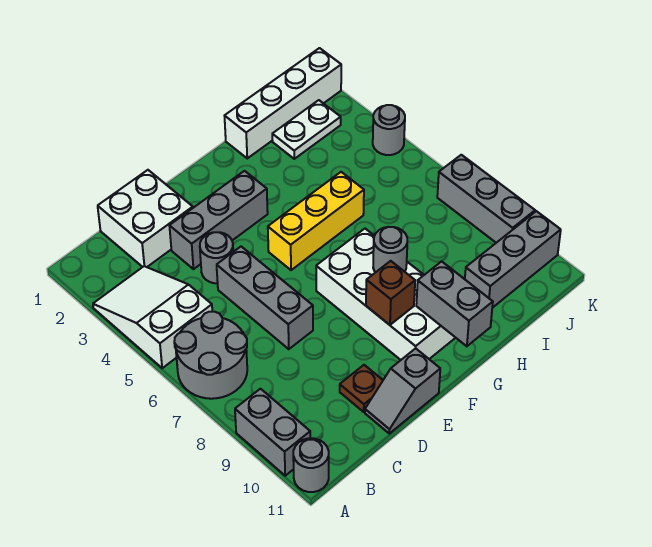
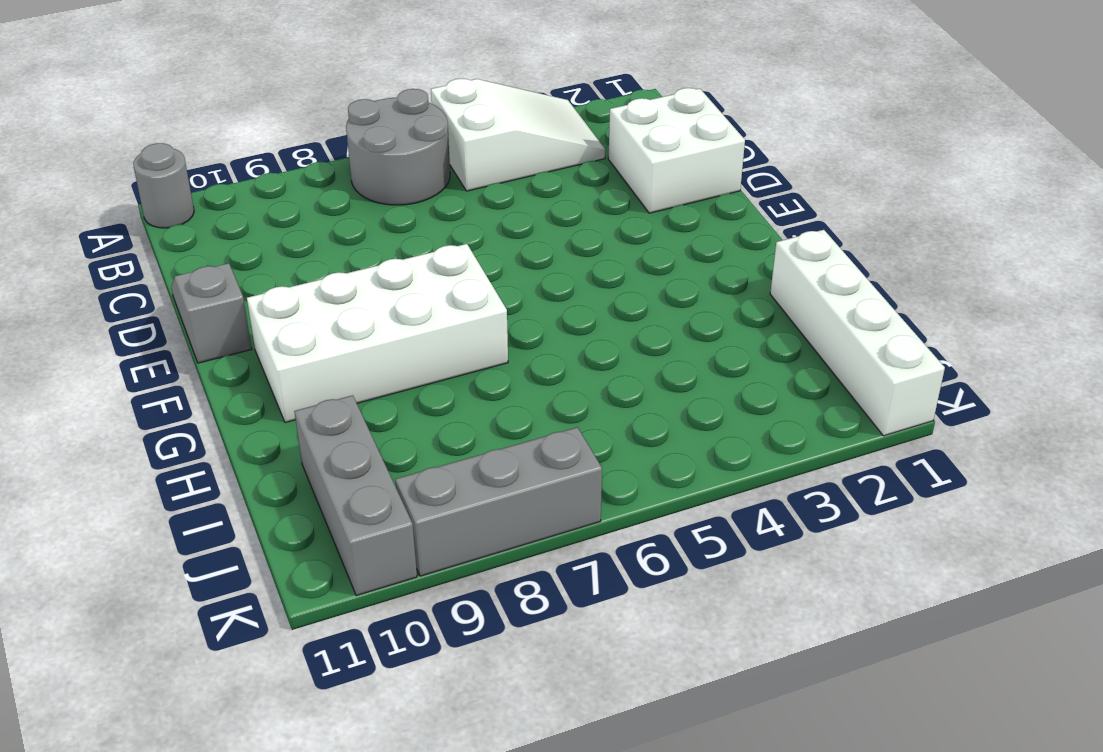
none -> grey brick A9:A10 level 1
none -> grey brick D3:F3 level 1
none -> grey round brick D4 level 1

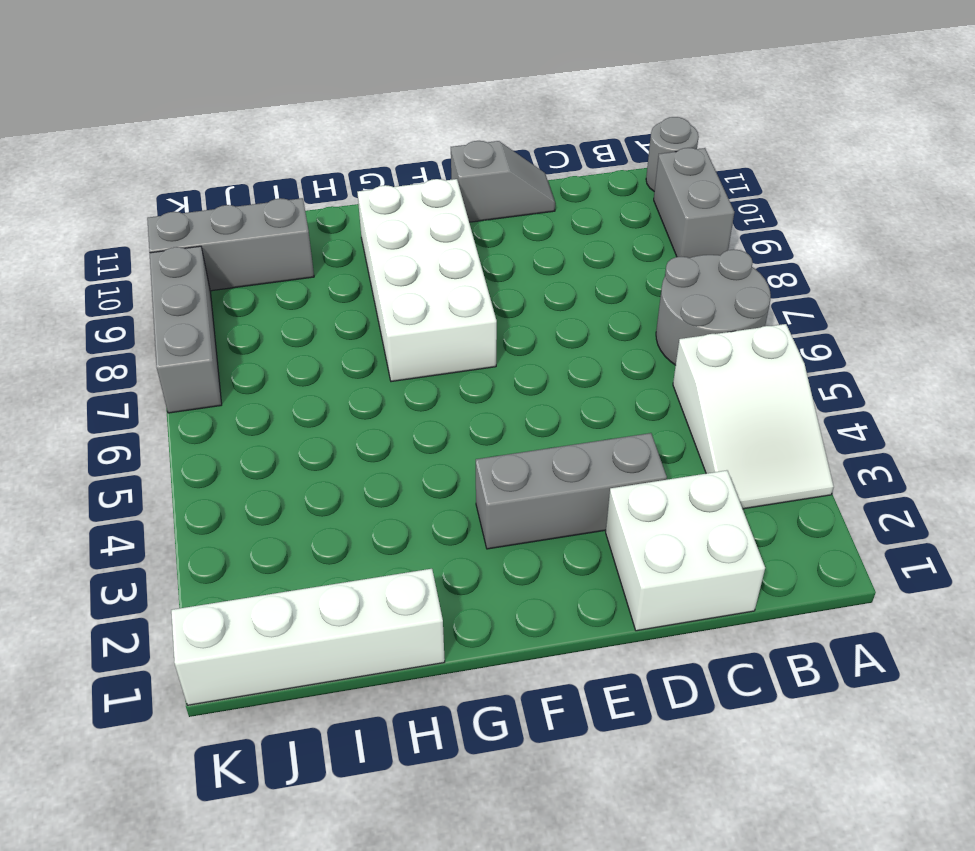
none -> grey round brick D4 level 1
none -> grey brick D5:D7 level 1
none -> brown plate D10 level 1

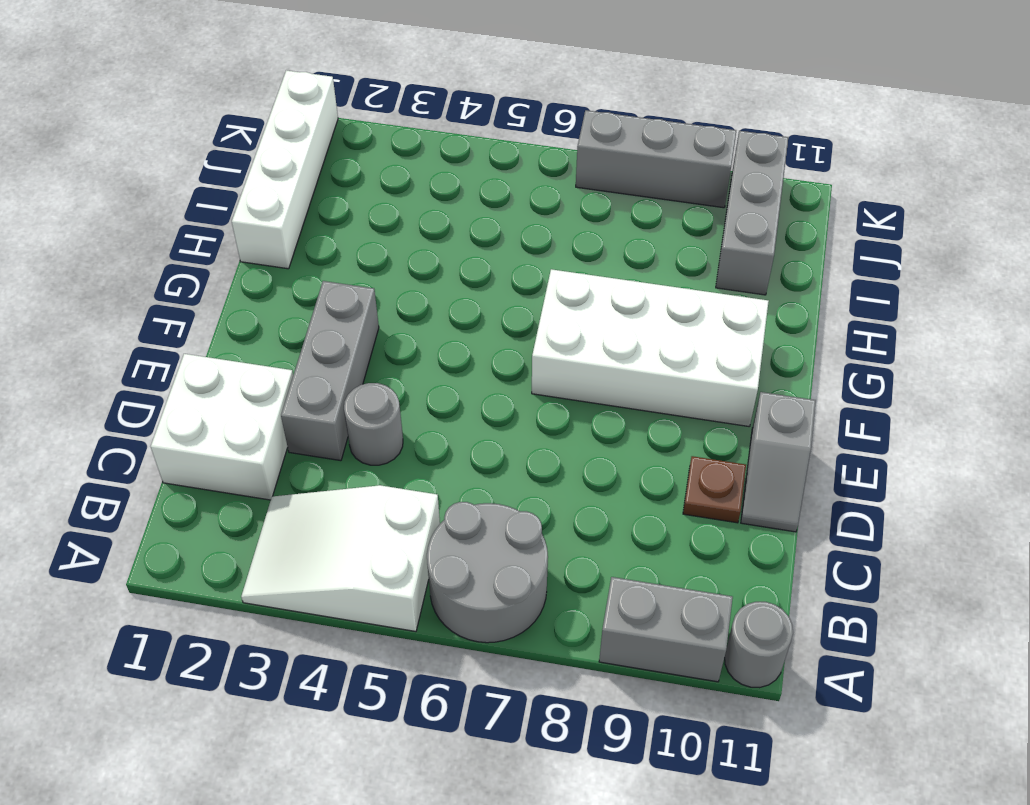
none -> grey brick D5:D7 level 1
none -> yellow brick F5:H5 level 1
none -> white plate I2:J2 level 1

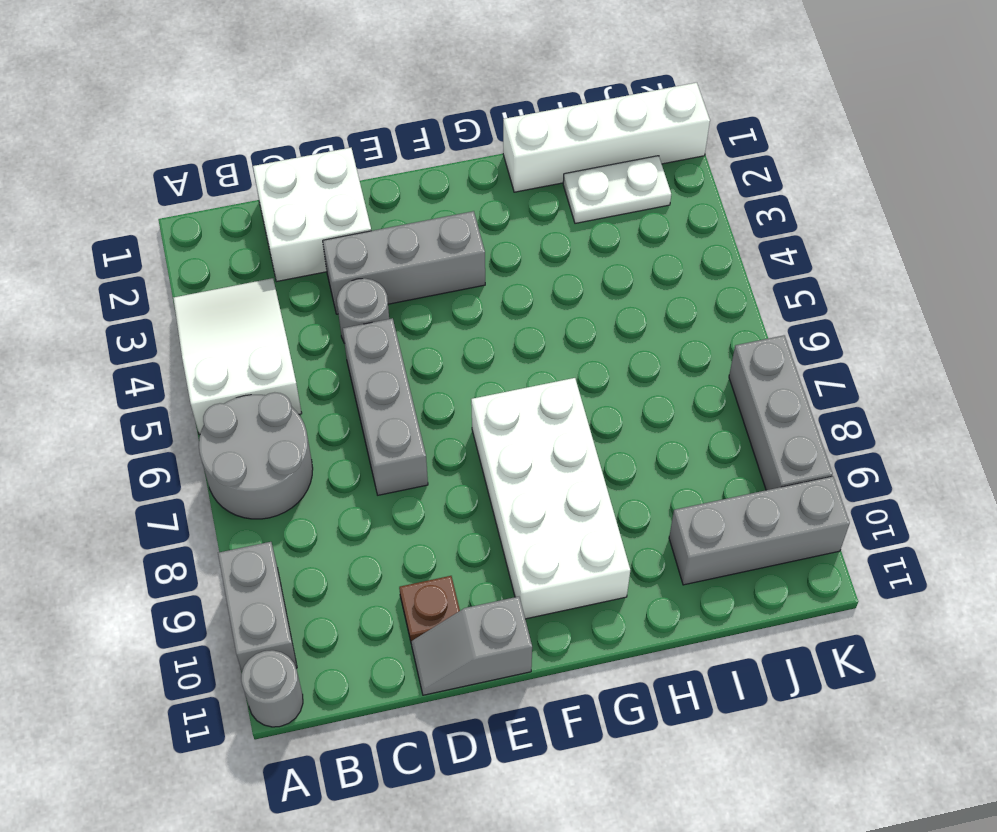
none -> yellow brick F5:H5 level 1
none -> grey round brick K4 level 1
none -> brown brick F9 level 2

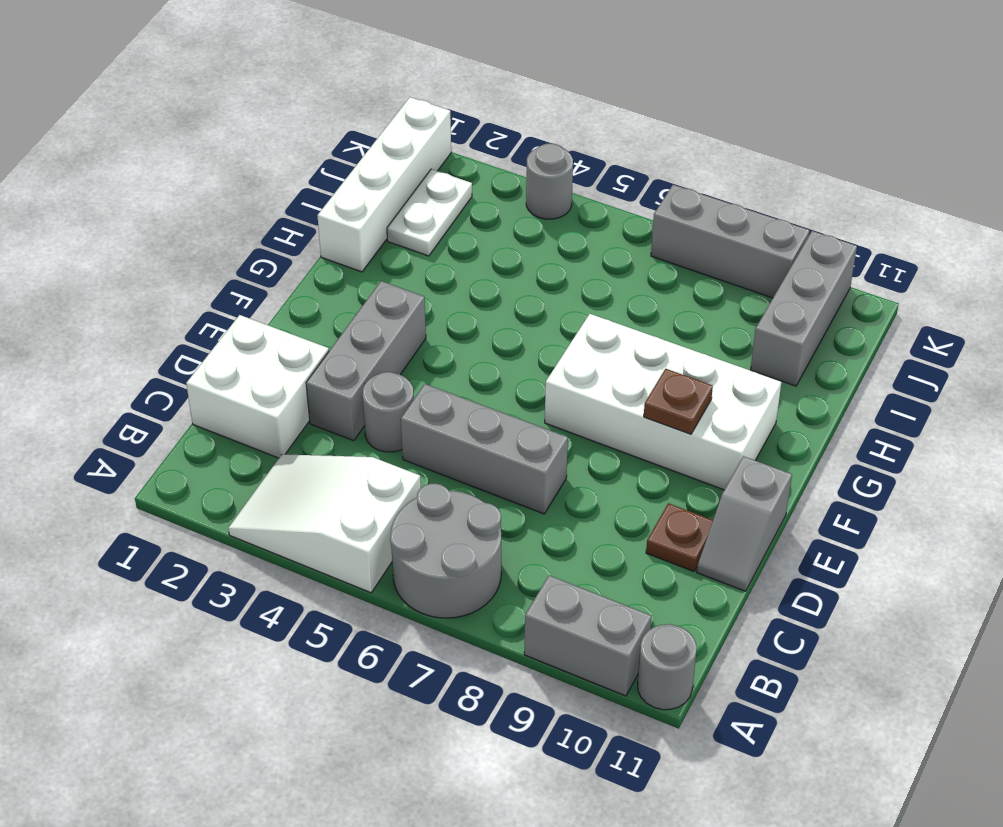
brown plate F9 level 2 -> brown brick F9 level 2
none -> yellow brick F5:H5 level 1
none -> grey round brick G8 level 2
none -> grey brick G10:G11 level 2

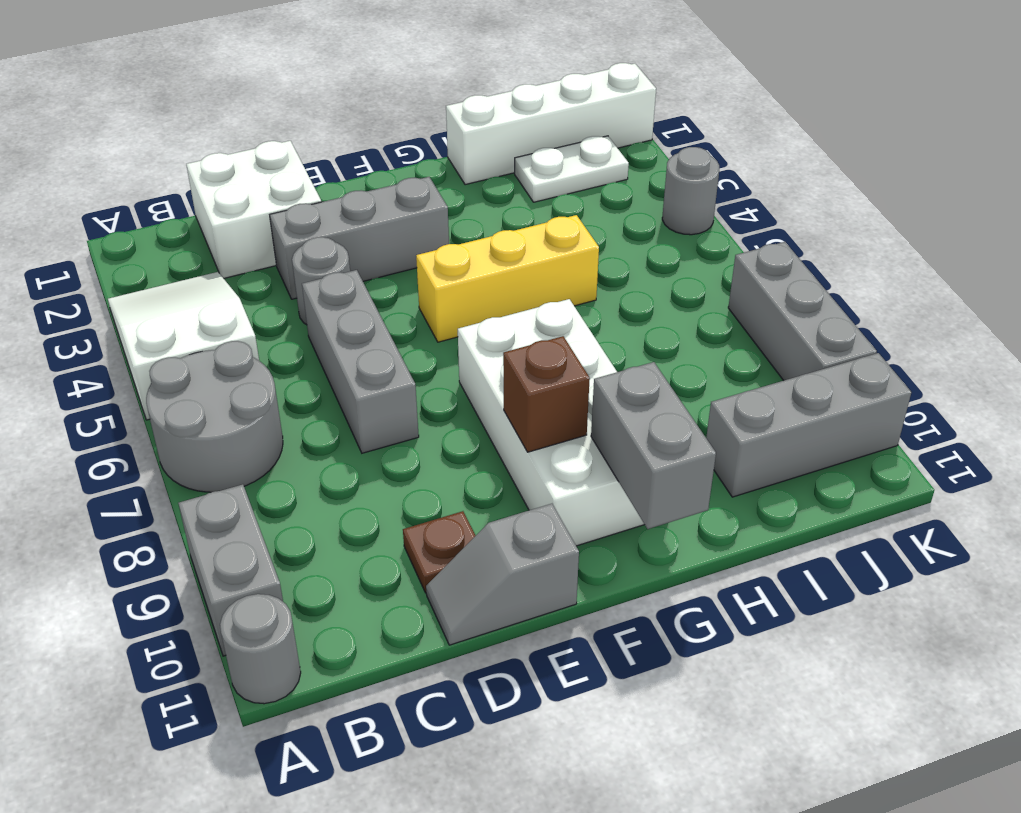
none -> grey round brick G8 level 2

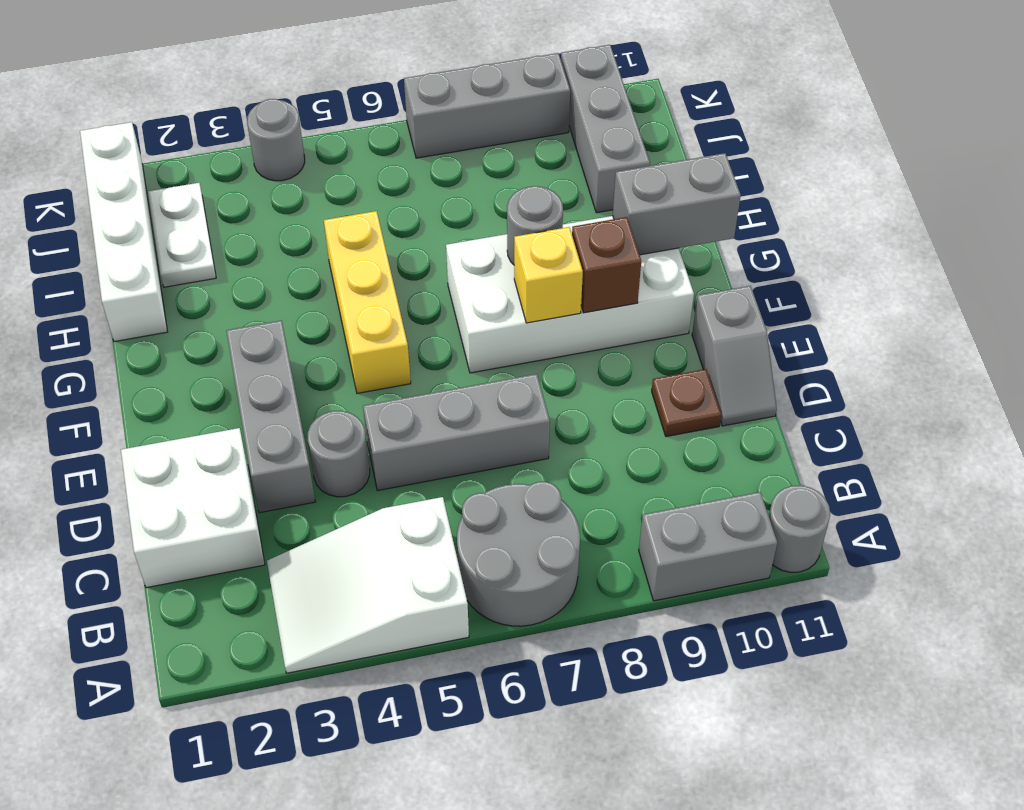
yellow brick F8 level 2 -> none

